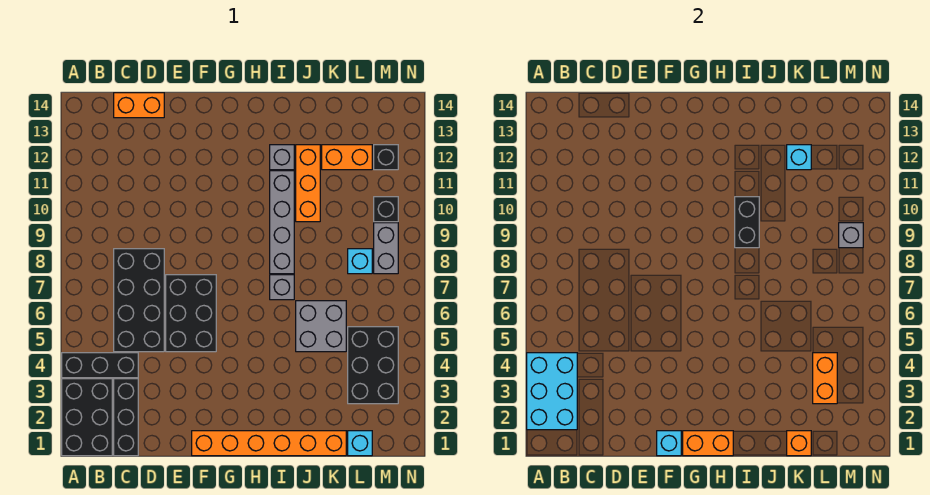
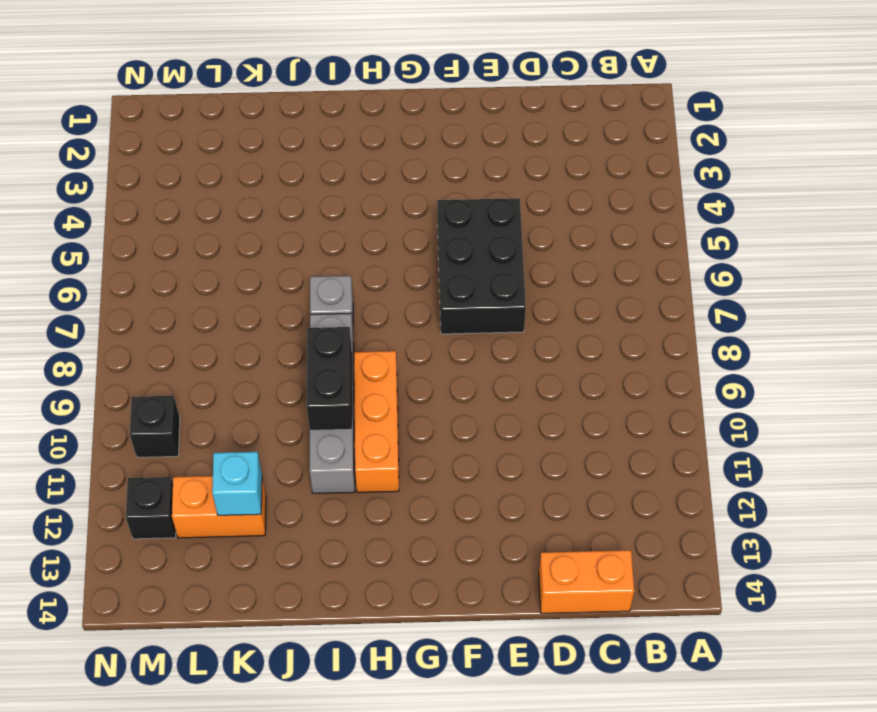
orange brick H9:H11 level 1 -> orange brick J10:J12 level 1
none -> black brick A1:B3 level 1
none -> black brick A4:C4 level 1
none -> black brick C1:C3 level 1

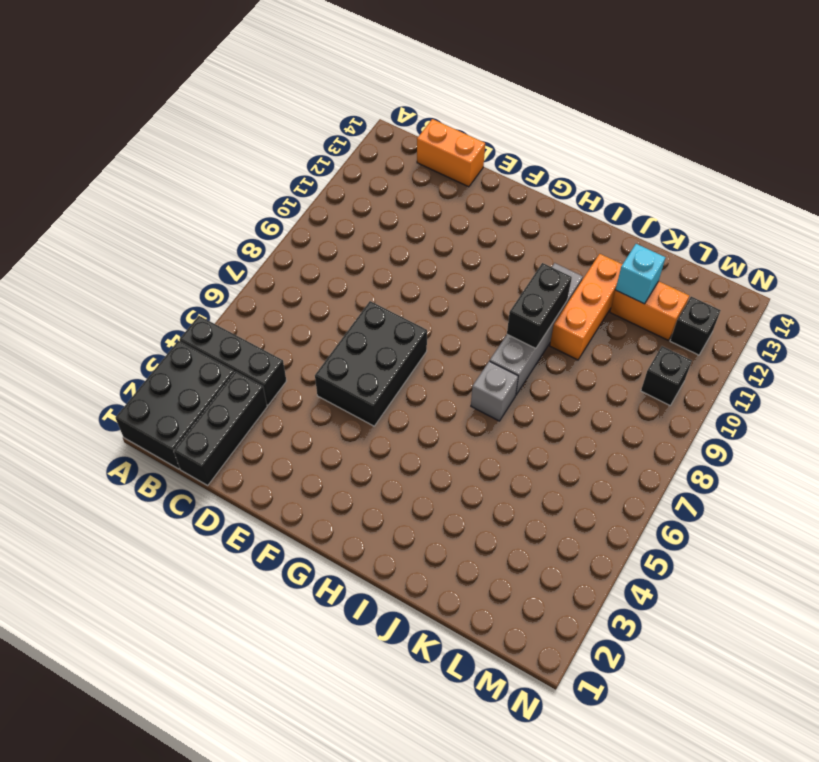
none -> black brick C5:D8 level 1
none -> orange brick F1:K1 level 1
none -> grey brick I12 level 1

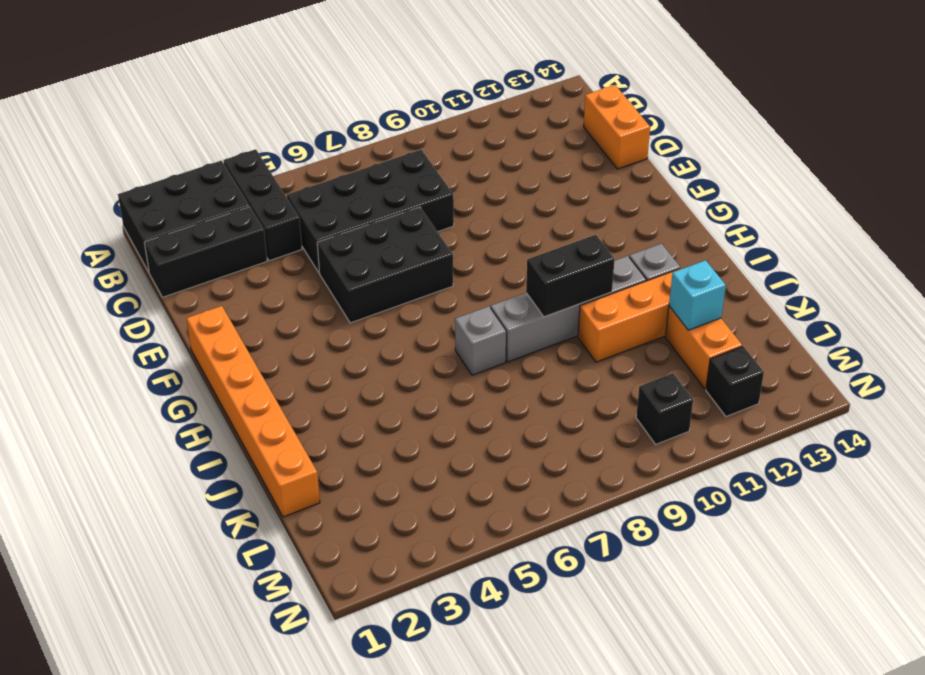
none -> grey brick J5:K6 level 1
none -> cyan brick L1 level 1
none -> black brick L3:M5 level 1

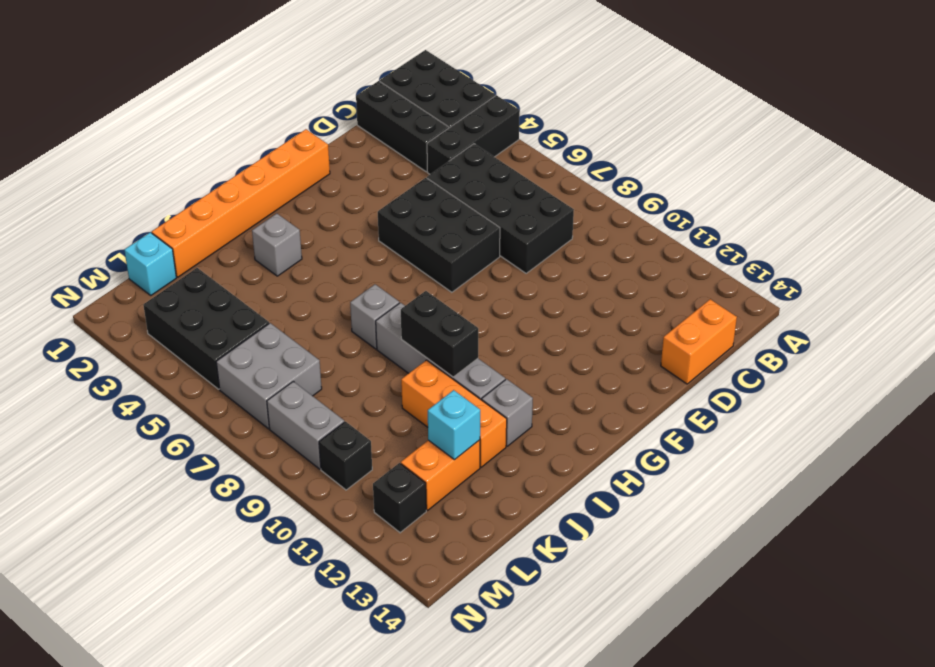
grey brick I3 level 1 -> grey brick M9 level 2
grey brick L6:M7 level 1 -> grey brick J5:K6 level 1
none -> cyan brick L8 level 1
none -> cyan brick A2:B4 level 2
none -> cyan brick F1 level 2

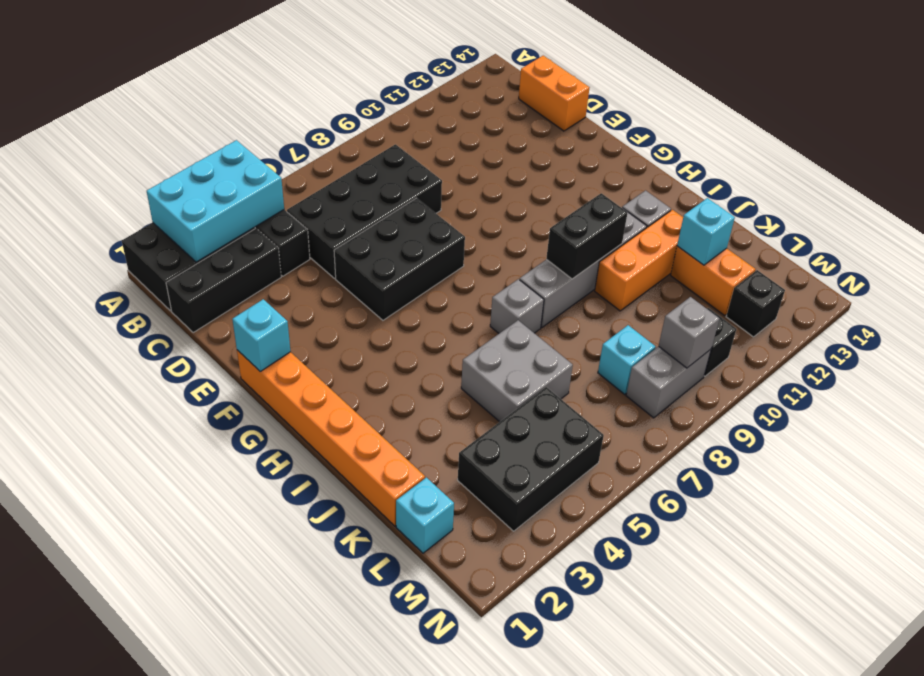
none -> orange brick G1:H1 level 2
none -> orange brick K1 level 2
none -> orange brick L3:L4 level 2

